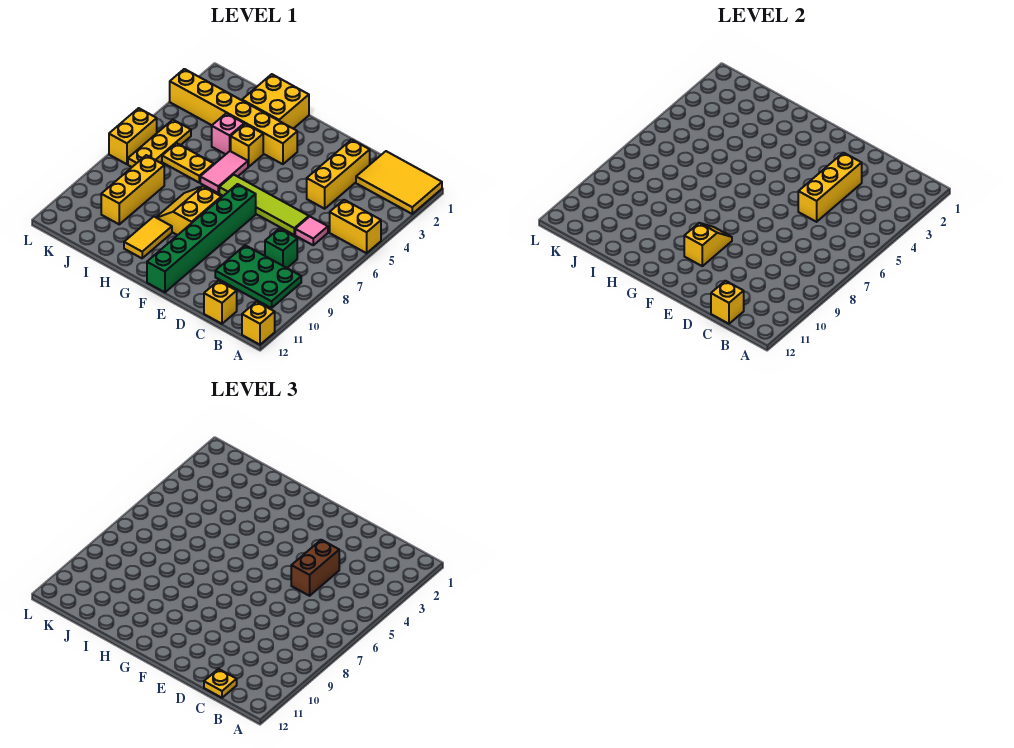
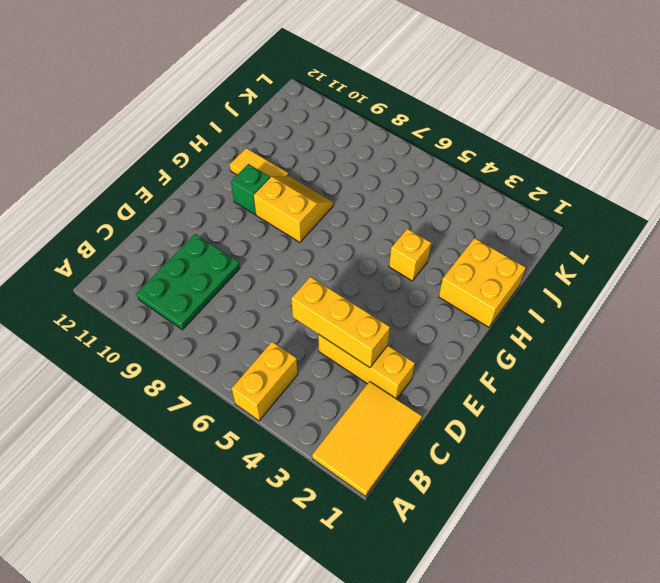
green brick G10 level 1 -> green brick C8 level 1
none -> yellow brick A12 level 1
none -> pink tile C6 level 1
none -> yellow brick C12 level 1

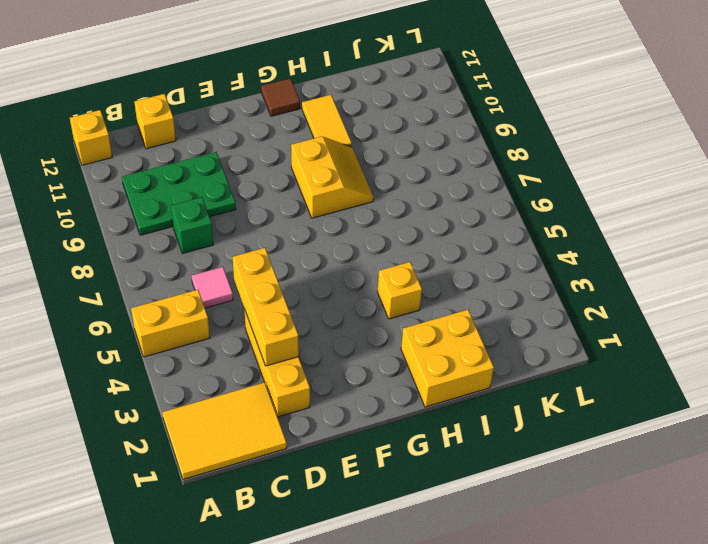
brown tile G12 level 1 -> none
none -> lime tile D6:G6 level 1
none -> green brick F7:F12 level 1
none -> yellow brick G3:L3 level 1

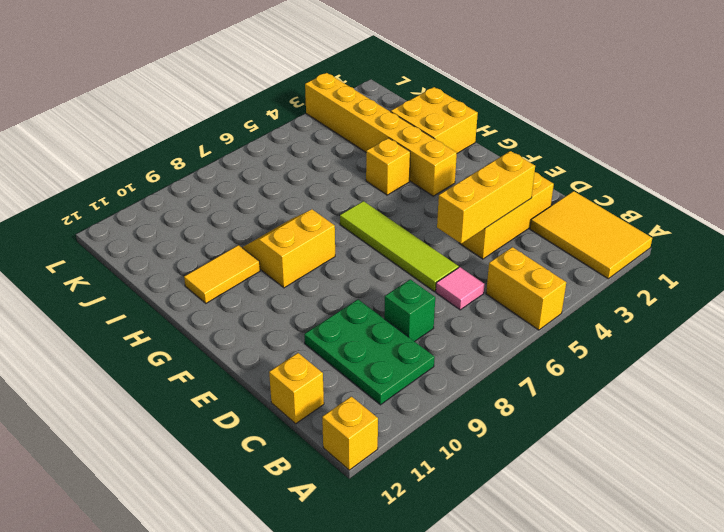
none -> green brick F7:F12 level 1
none -> pink tile H5:H6 level 1
none -> pink brick I4 level 1

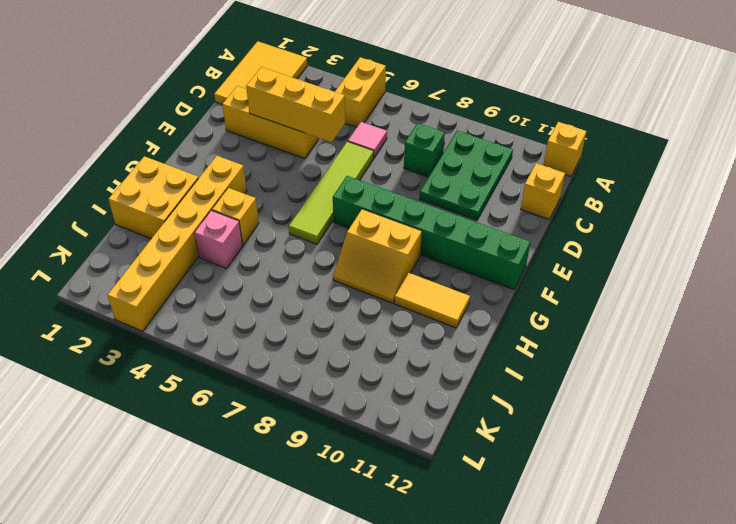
none -> pink tile H5:H6 level 1
none -> yellow plate I6:J6 level 1
none -> yellow brick J8:J10 level 1

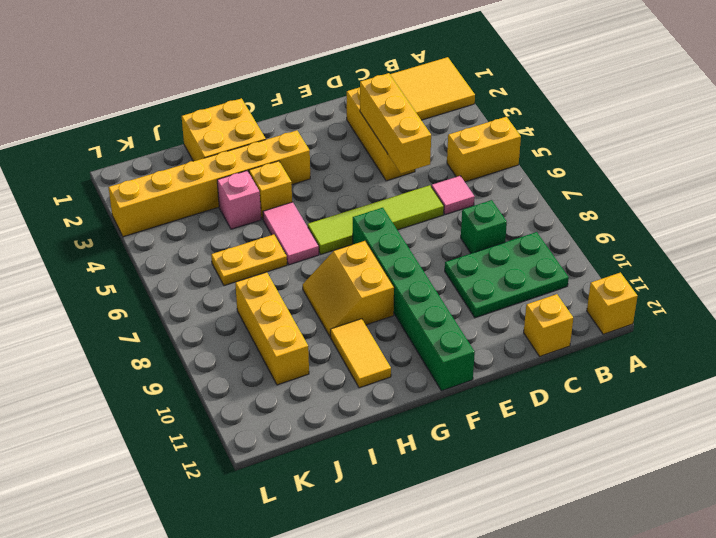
none -> yellow plate K5:K7 level 1
none -> yellow brick L6:L7 level 1
none -> yellow brick C12 level 2

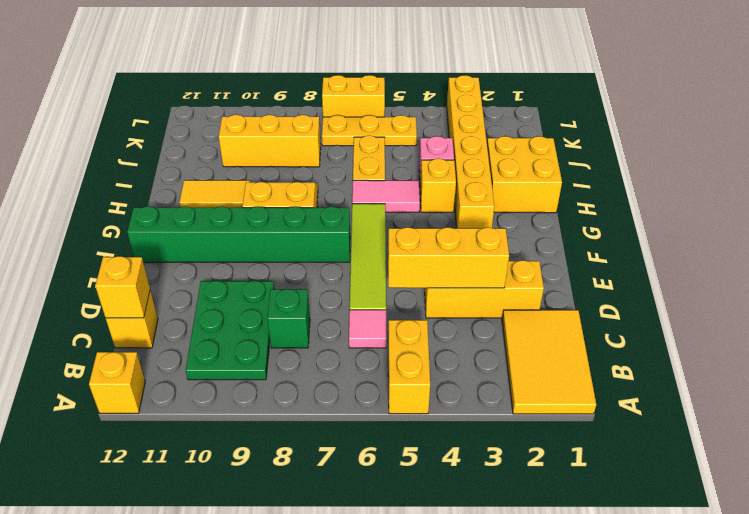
none -> yellow slope F9:F10 level 2 top 10
none -> yellow plate C12 level 3
none -> brown brick D4:D5 level 3

